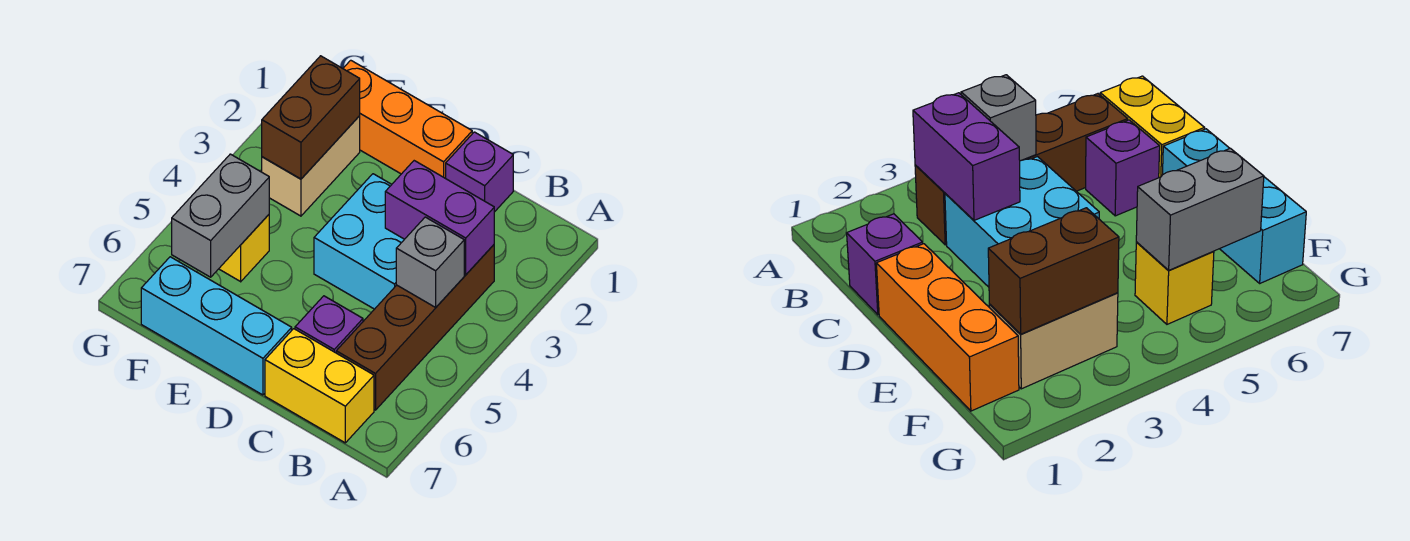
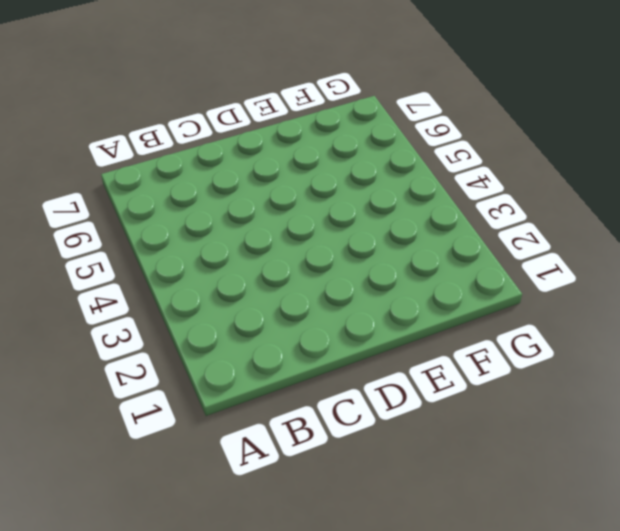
none -> brown brick B3:B6 level 1
none -> yellow brick B7:C7 level 1
none -> purple brick C1 level 1

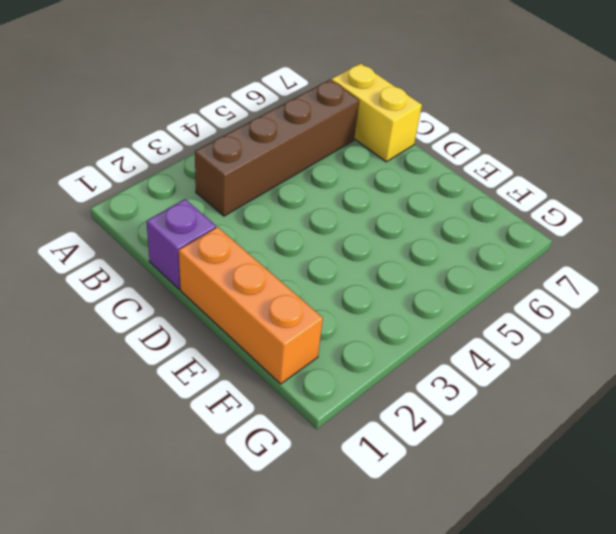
none -> cyan brick C3:D4 level 1
none -> purple brick C6 level 1
none -> cyan brick D7:F7 level 1

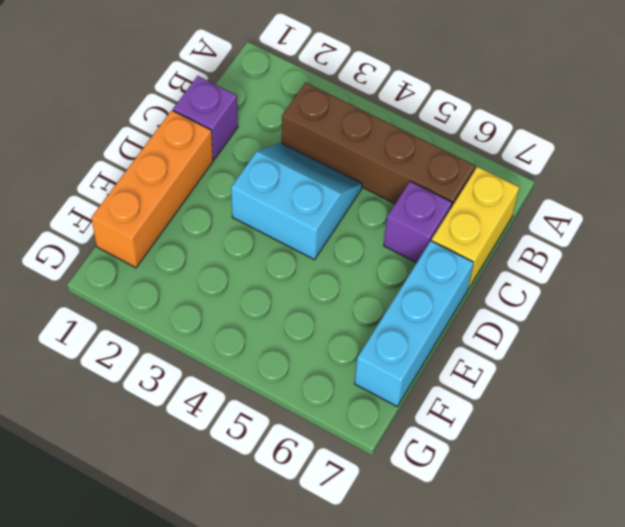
cyan slope C3:D4 level 1 top D -> cyan brick C3:D4 level 1
none -> tan brick F2:F3 level 1
none -> yellow brick F5 level 1
none -> purple brick B3:C3 level 2

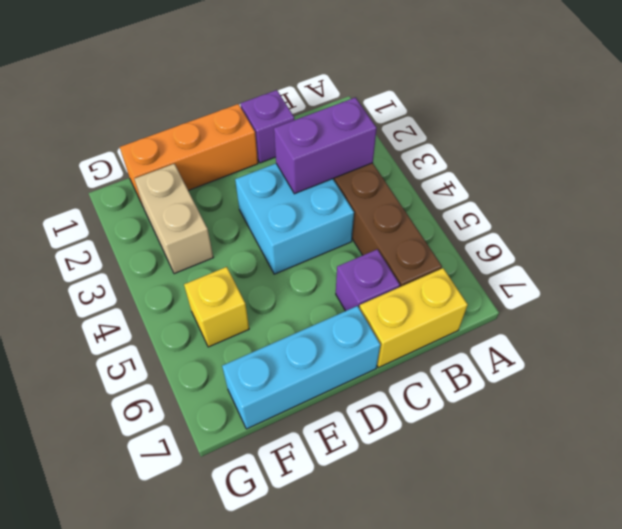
none -> grey brick B4 level 2
none -> brown brick F2:F3 level 2
none -> grey brick F5:F6 level 2

